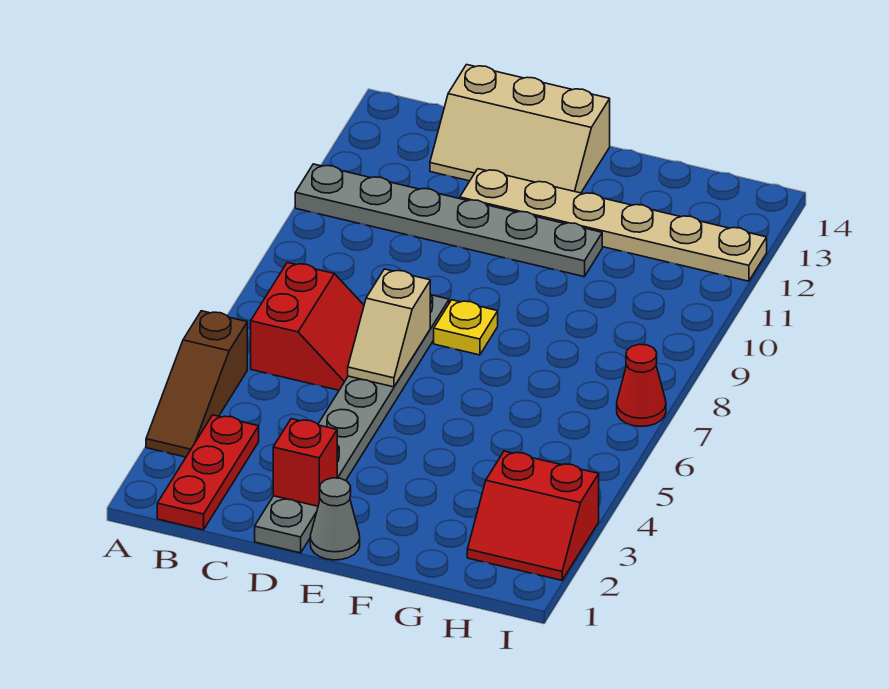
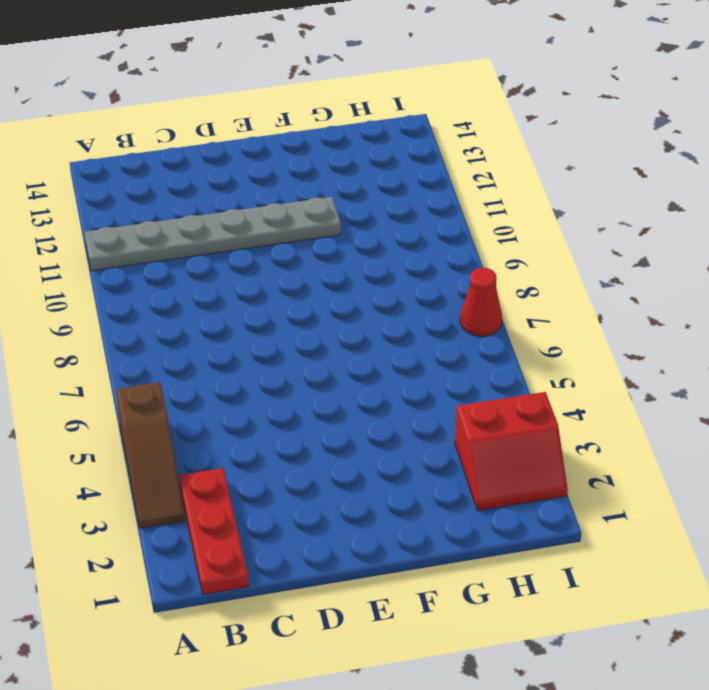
none -> red slope B6:C7 level 1 top B
none -> tan slope C13:E14 level 1 top 14
none -> grey plate D1:D8 level 1

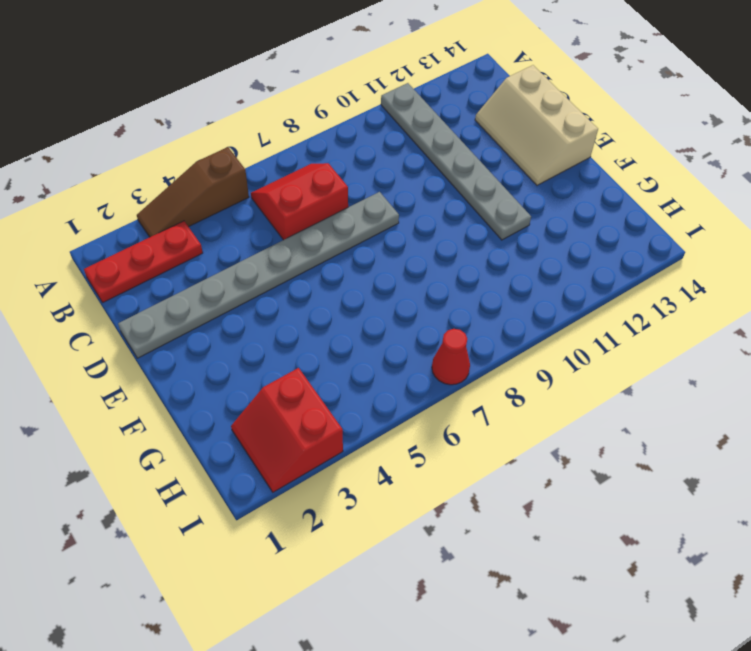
red slope B6:C7 level 1 top C -> red slope B6:C7 level 1 top B
none -> tan plate D12:I12 level 1
none -> grey cone E1 level 1
none -> yellow plate E8 level 1

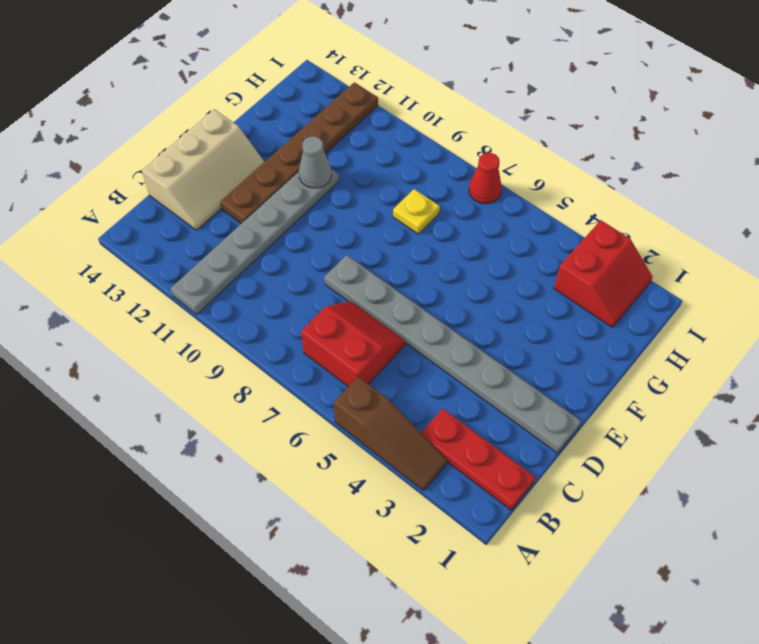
brown plate D12:I12 level 1 -> tan plate D12:I12 level 1
grey cone F11 level 2 -> grey cone E1 level 1
yellow plate G8 level 1 -> yellow plate E8 level 1
none -> red brick D2 level 2
none -> tan slope D6:D7 level 2 top 7

